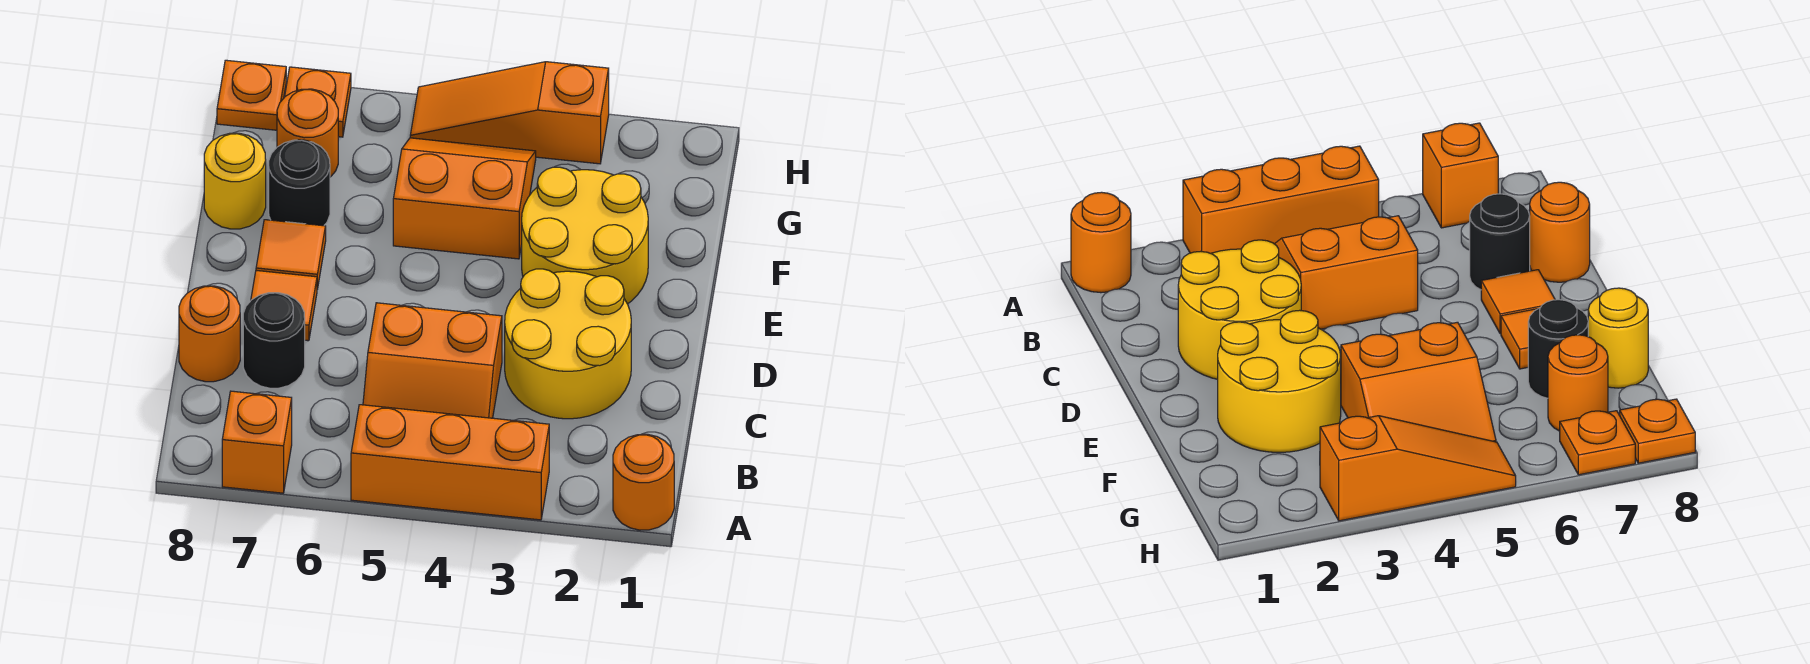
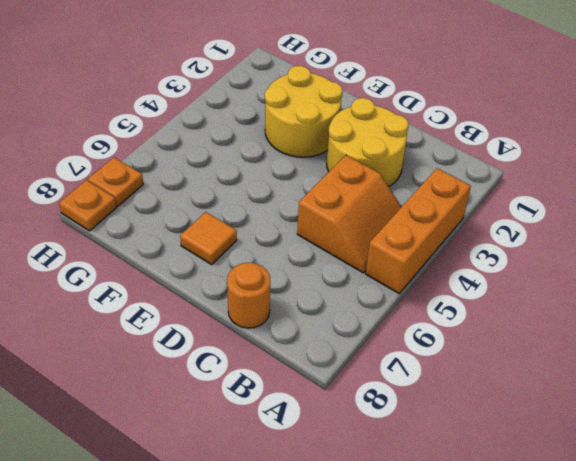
none -> orange round brick A1 level 1
none -> orange brick A7 level 1
none -> black round brick C7 level 1

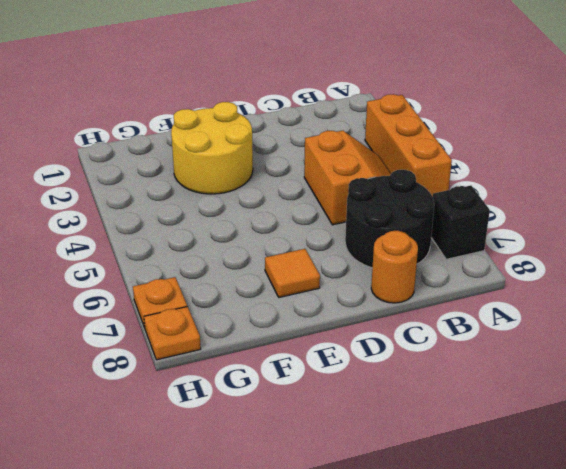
black brick A7 level 1 -> orange brick A7 level 1
black round brick B6:C7 level 1 -> black round brick C7 level 1
none -> orange round brick A1 level 1
none -> yellow round brick C2:D3 level 1
none -> orange tile D7 level 1

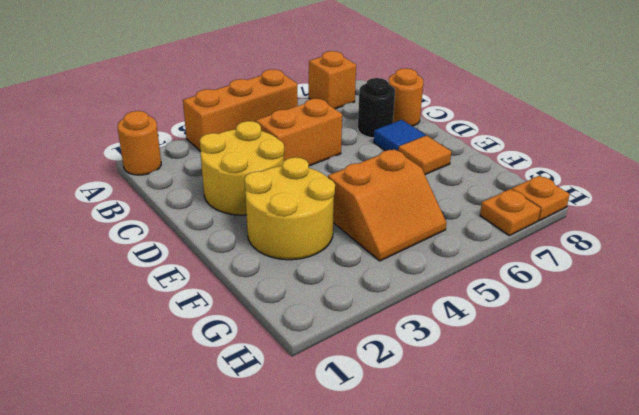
blue tile D7 level 1 -> orange tile D7 level 1
none -> black round brick F7 level 1
none -> yellow round brick F8 level 1
none -> orange round brick G7 level 1

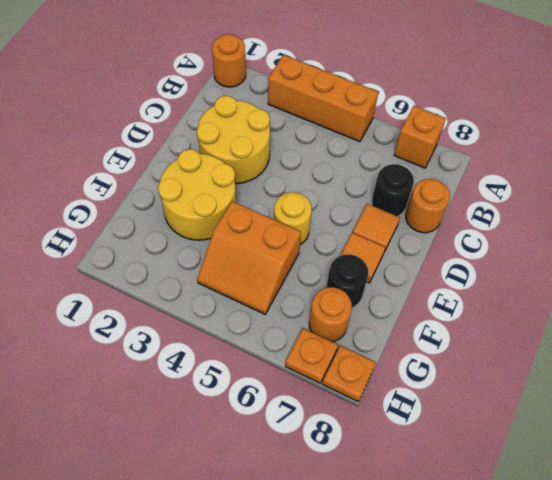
yellow round brick E5 level 1 -> yellow round brick F8 level 1
none -> orange slope B4:C5 level 1 top C
none -> orange slope H3:H5 level 1 top 3

